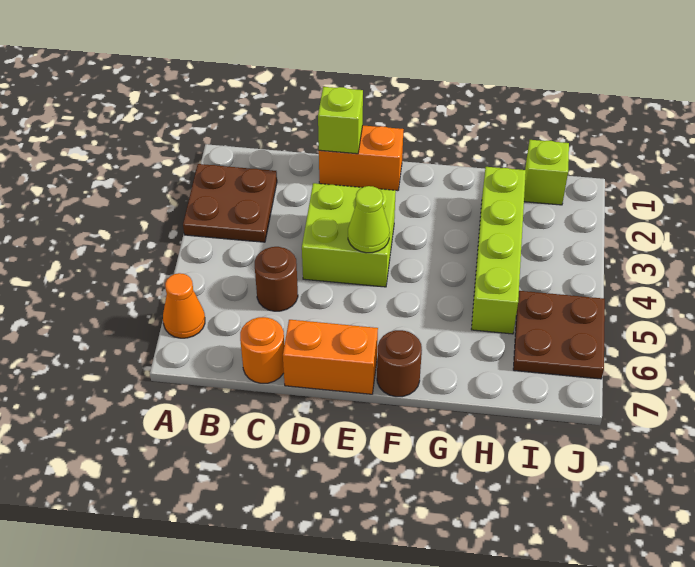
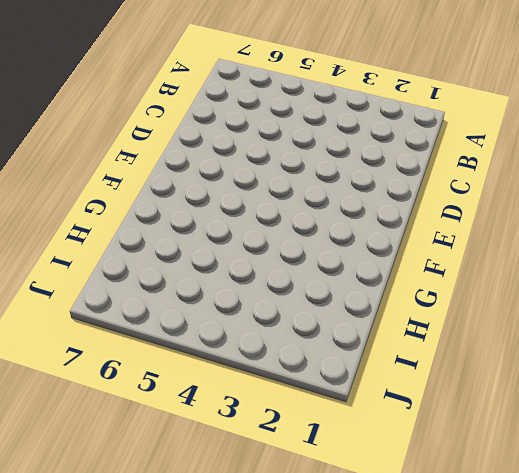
none -> brown plate A2:B3 level 1
none -> orange cone A6 level 1
none -> brown round brick C5 level 1

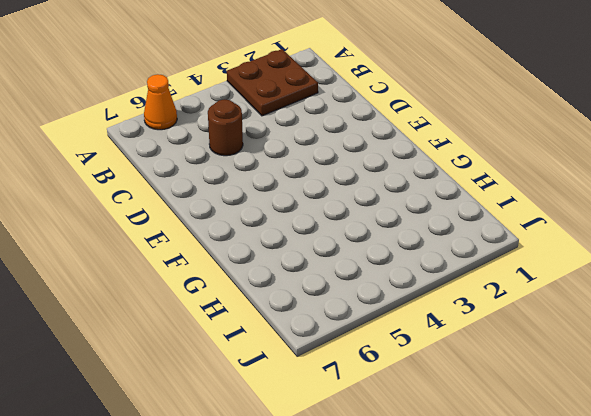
none -> orange round brick C7 level 1
none -> orange brick D1:E1 level 1
none -> lime brick D3:E4 level 1

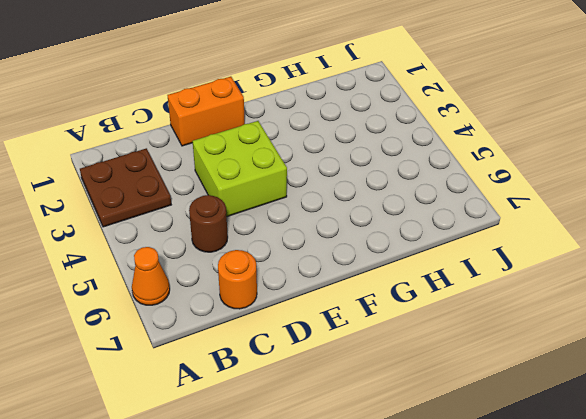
none -> orange brick D7:E7 level 1
none -> brown round brick F7 level 1
none -> lime brick H2:H5 level 1

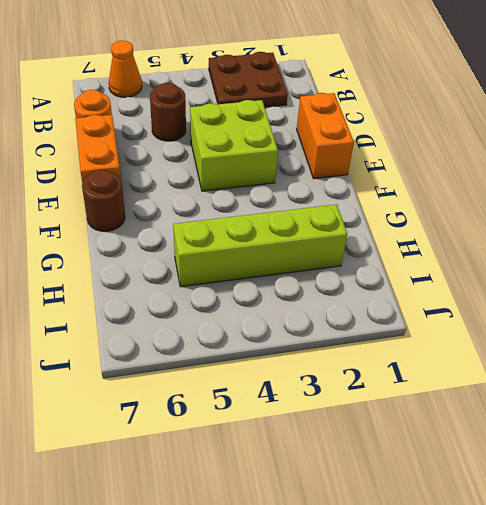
none -> lime brick I1 level 1
none -> brown plate I5:J6 level 1
none -> lime brick D1 level 2

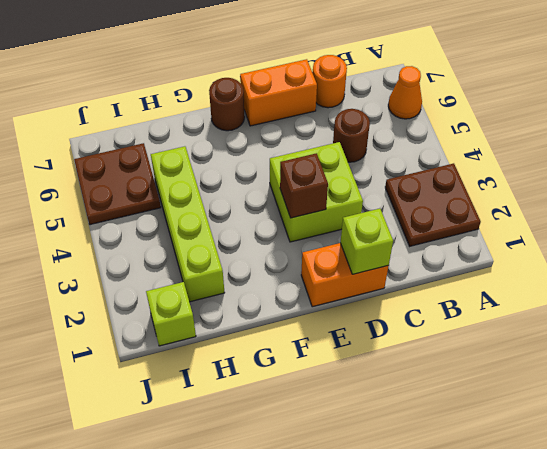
brown brick E3 level 2 -> none
none -> lime cone E4 level 2

